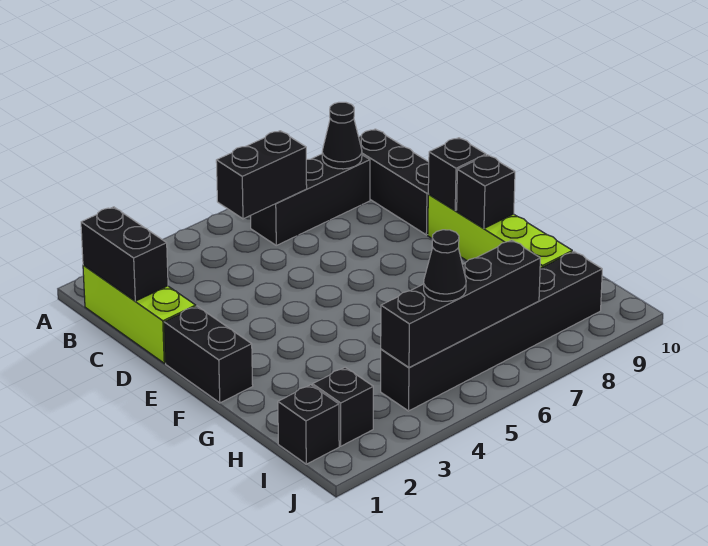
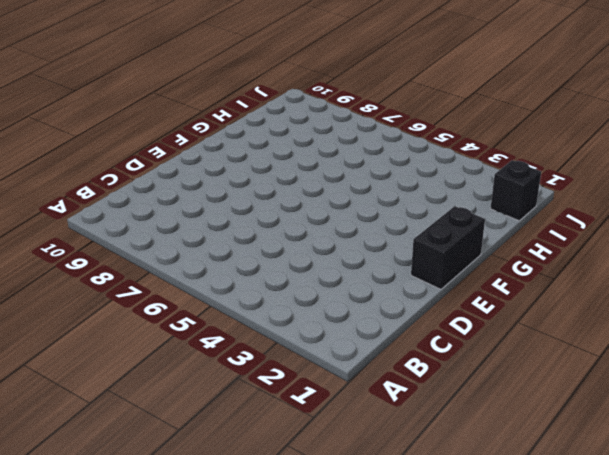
none -> lime brick B1:D1 level 1
none -> black brick B6:B8 level 1
none -> black brick B9:D9 level 1

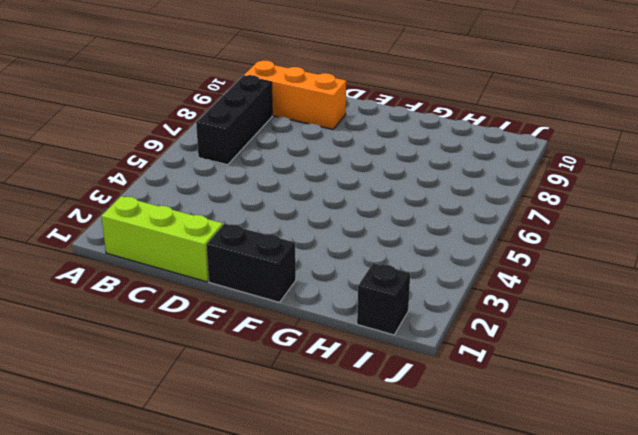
orange brick B9:D9 level 1 -> black brick B9:D9 level 1
none -> lime brick E9:H9 level 1
none -> black brick I2 level 1
none -> black brick I4:I9 level 1

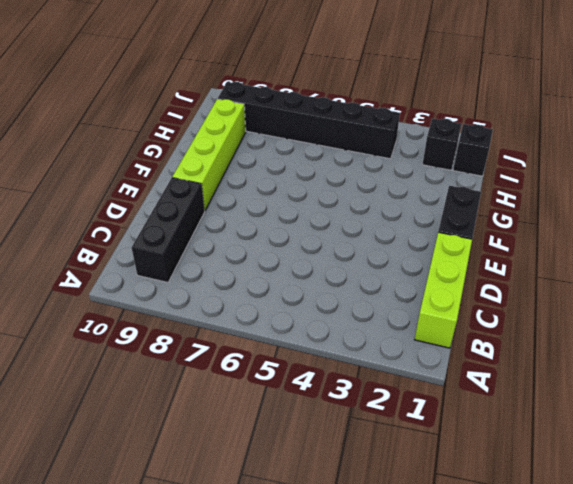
none -> black brick B6:B8 level 1
none -> black brick B1:C1 level 2
none -> black brick B5:B6 level 2

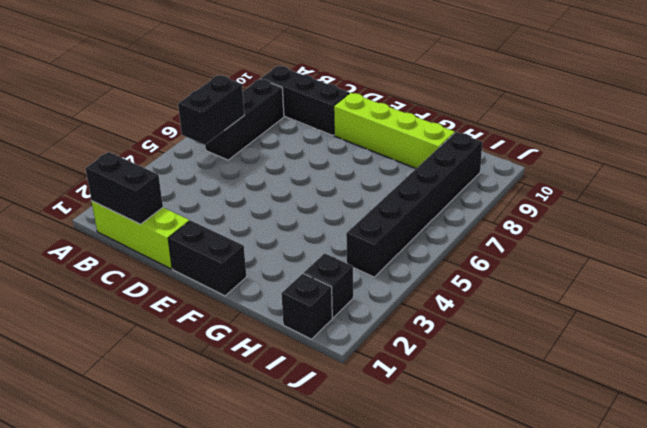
none -> black cone B8 level 2
none -> black brick E9 level 2
none -> black brick F9 level 2

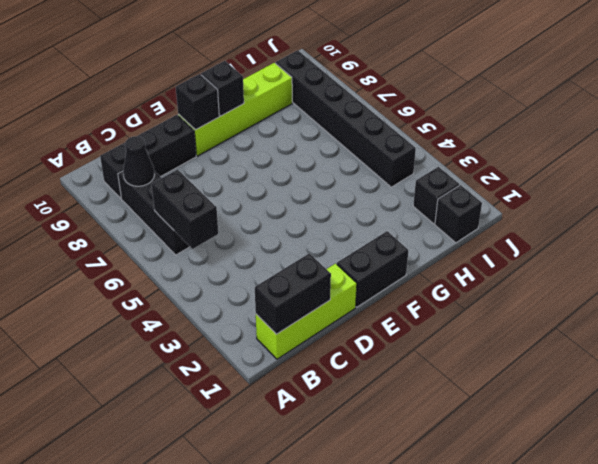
none -> black brick I4:I7 level 2
none -> black cone I5 level 3

